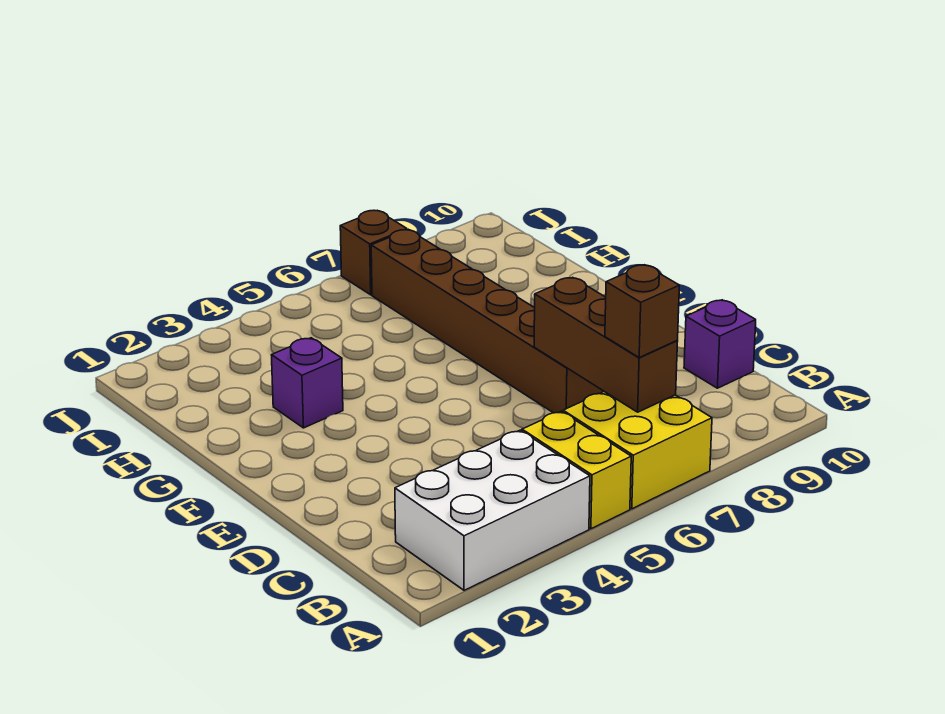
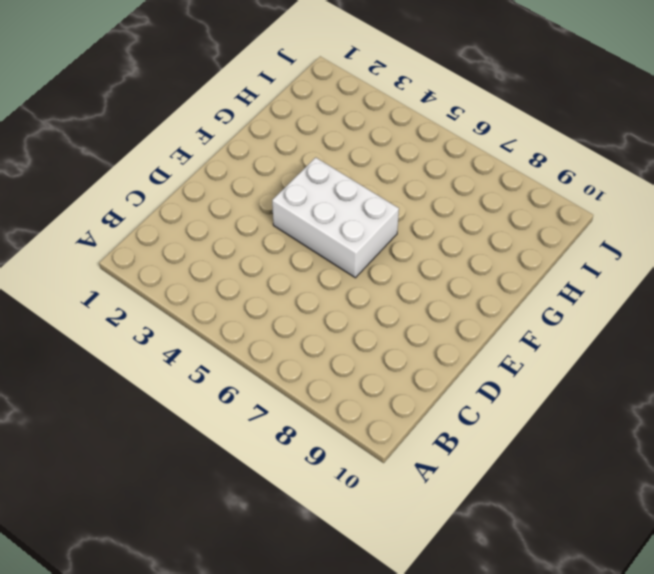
white brick E4:F6 level 1 -> white brick A2:B4 level 1
none -> yellow brick A5:B5 level 1
none -> yellow brick A6:B7 level 1

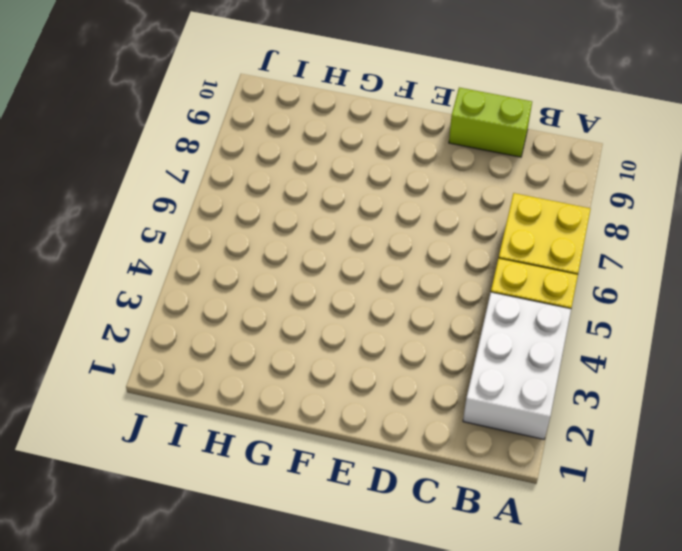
lime brick C10:D10 level 1 -> purple brick C10 level 1
none -> brown brick D7:I7 level 1
none -> purple brick G3 level 1

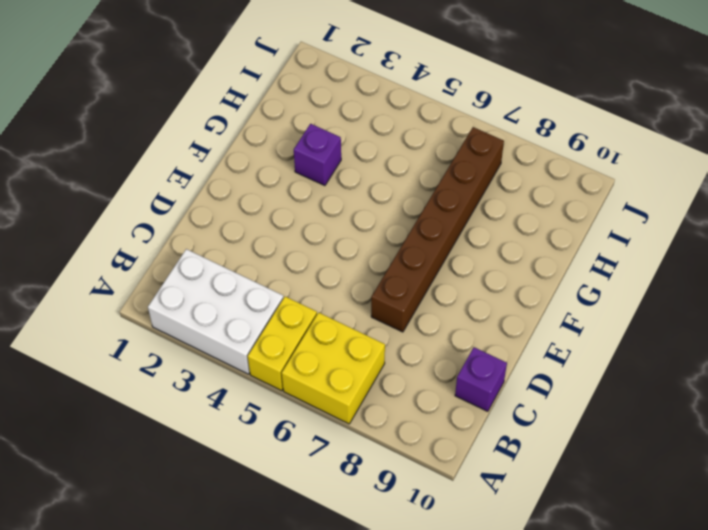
none -> brown brick J7 level 1
none -> brown brick B7:D7 level 2

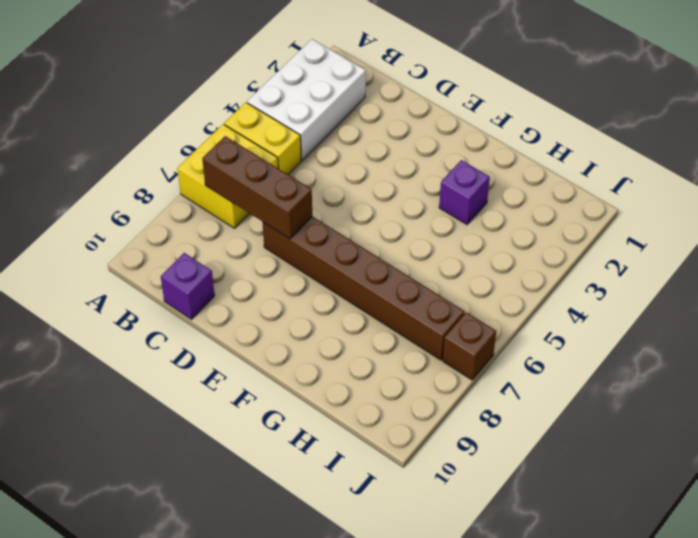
none -> brown brick B7 level 3

